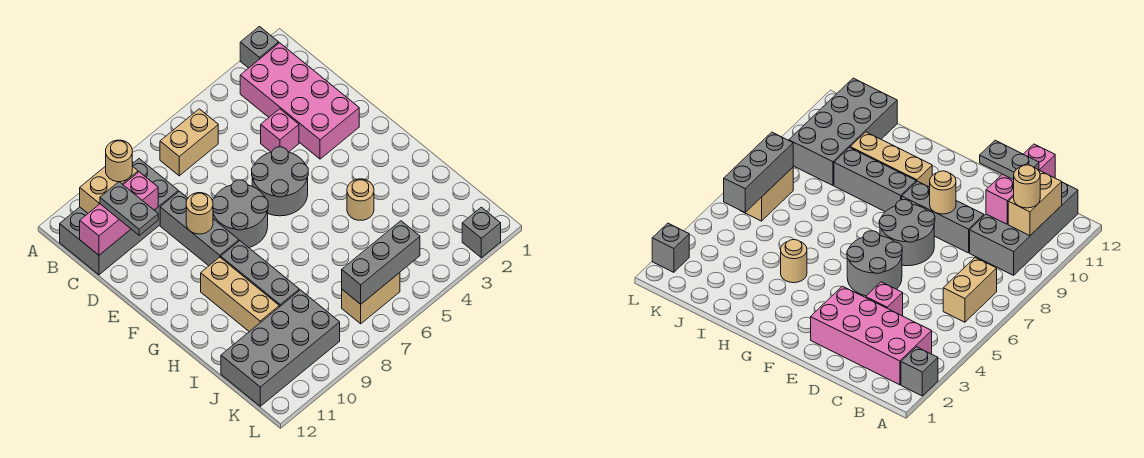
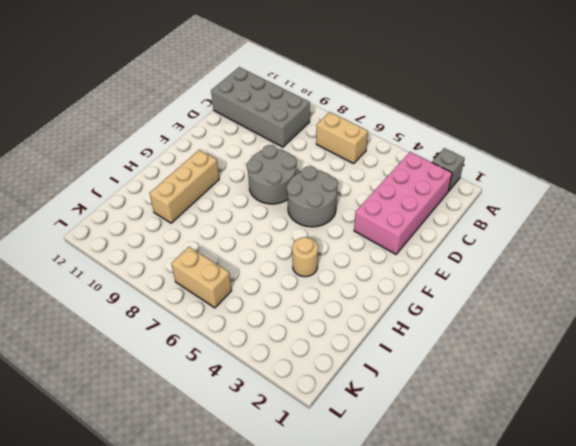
none -> pink brick D4 level 1
none -> grey brick D9:F9 level 1
none -> grey brick G9:I9 level 1

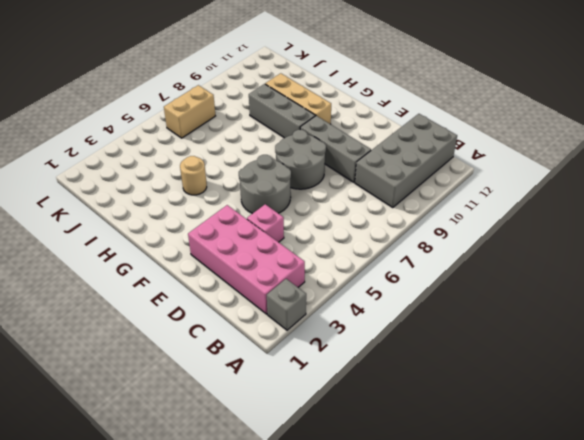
none -> tan brick B6:B7 level 1
none -> grey brick J9:K12 level 1
none -> grey brick L2 level 1

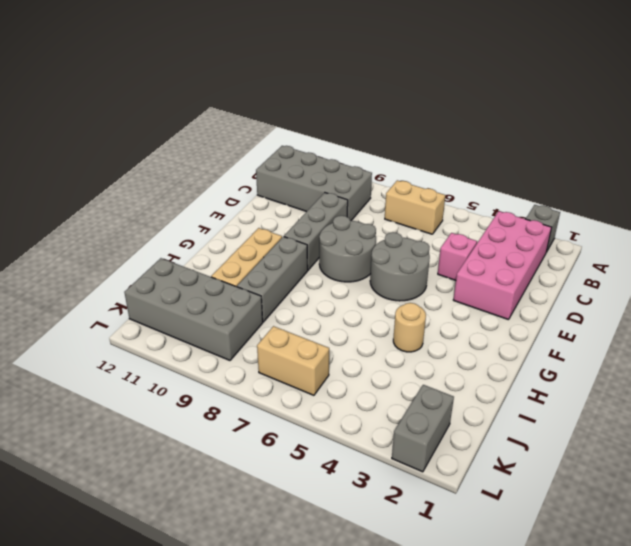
grey brick K2:L2 level 1 -> grey brick L2 level 1
none -> tan brick B10:B11 level 2
none -> pink brick C10:C12 level 2
none -> tan round brick E9 level 2

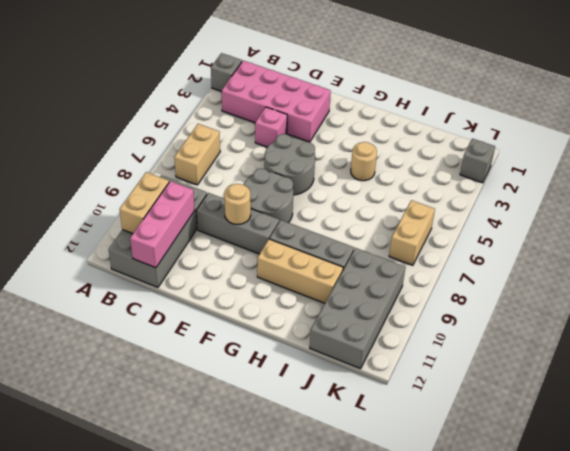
none -> grey brick K5:K7 level 2
none -> tan round brick B10 level 3
none -> grey plate C11:D11 level 3

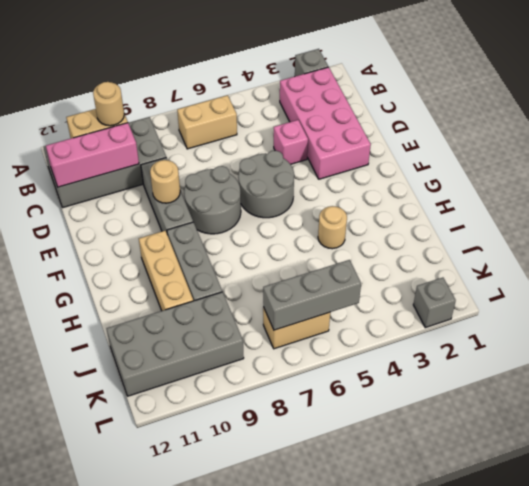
none -> grey plate C11:D11 level 3

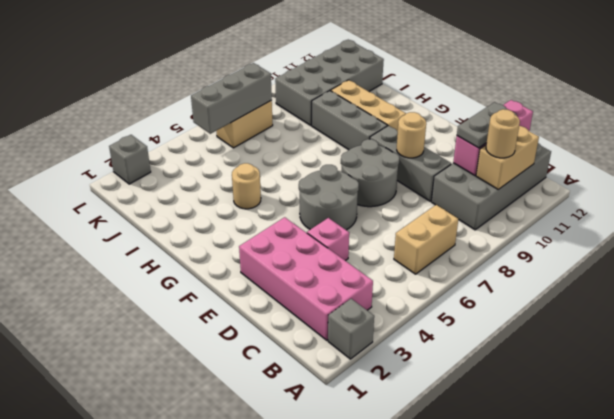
grey plate C10:C11 level 3 -> grey plate C11:D11 level 3

